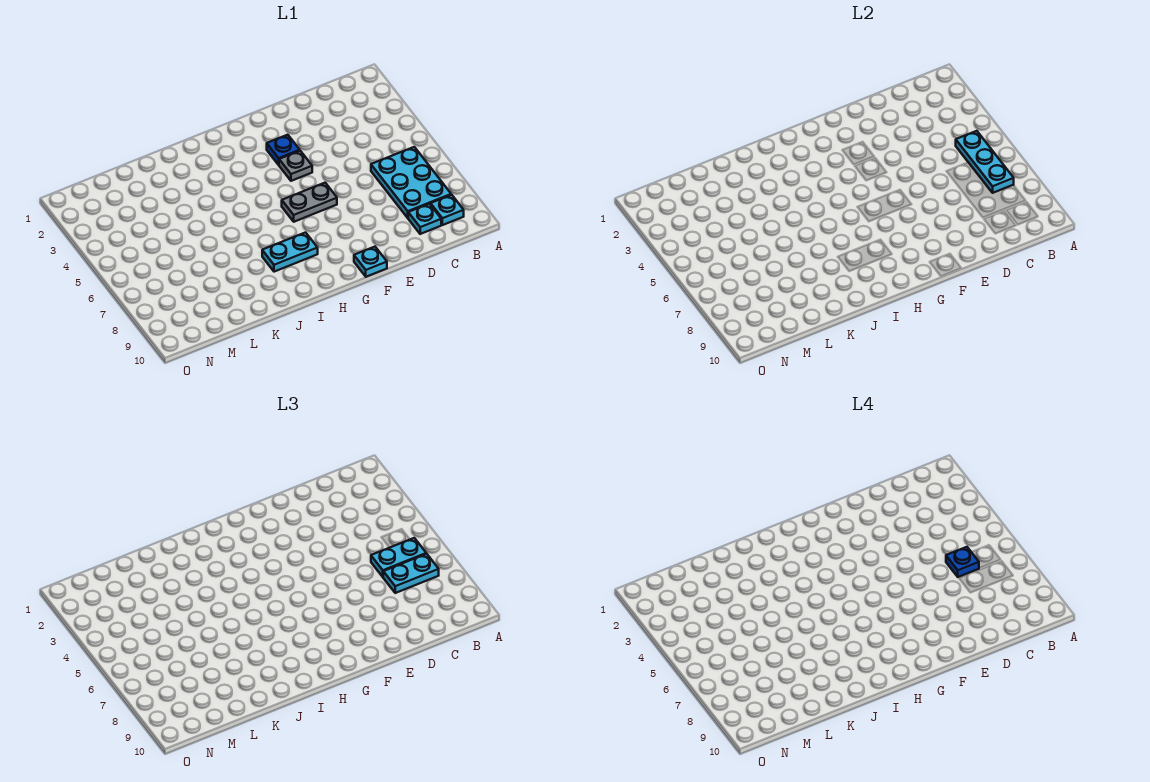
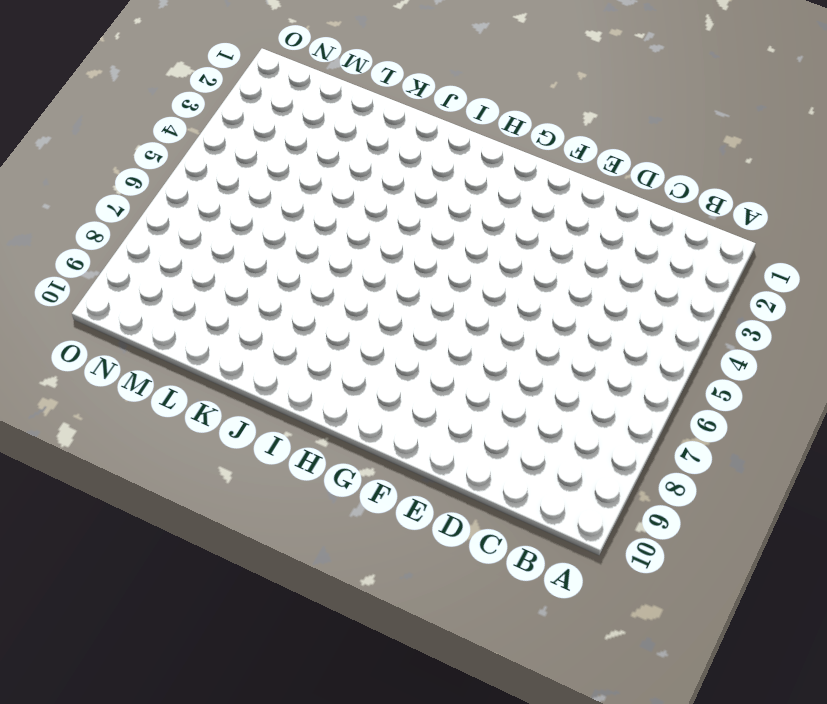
none -> cyan plate B6:C8 level 1
none -> cyan plate B9 level 1
none -> cyan plate C9 level 1

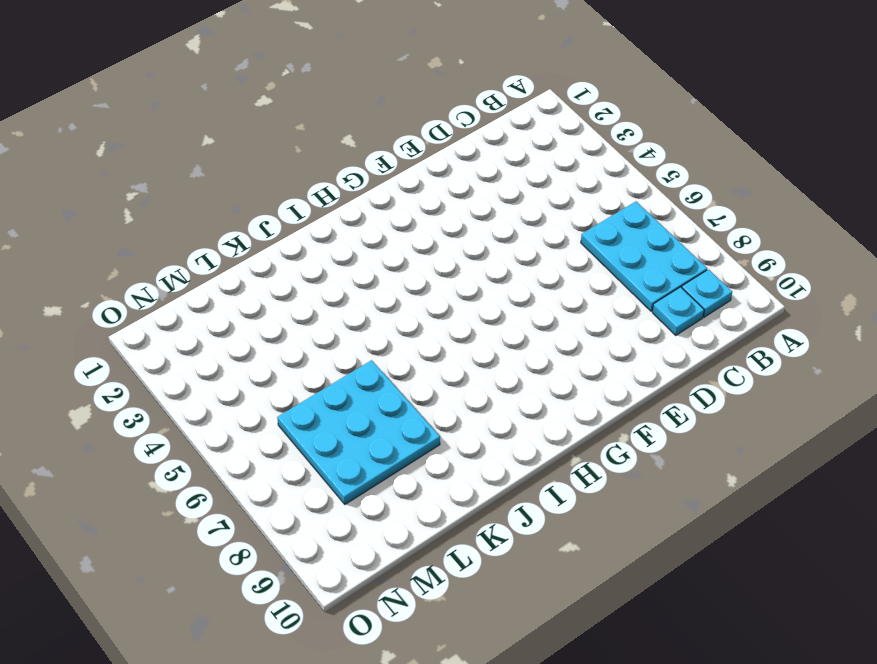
cyan plate K6:M8 level 1 -> none
none -> blue plate F3 level 1
none -> grey plate F4 level 1
none -> grey plate F6:G6 level 1

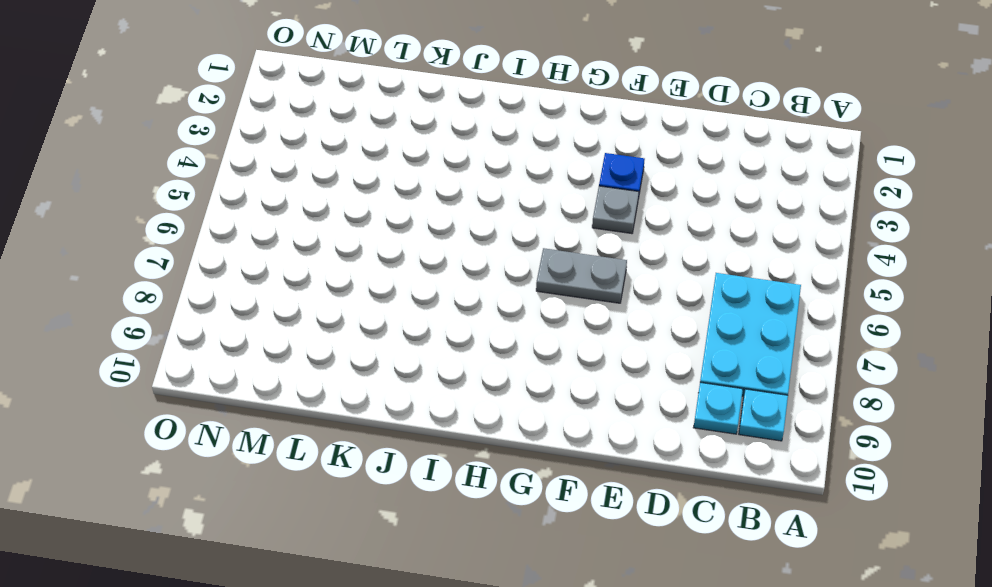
none -> cyan plate F10 level 1
none -> cyan plate H8:I8 level 1
none -> cyan plate B5:B7 level 2

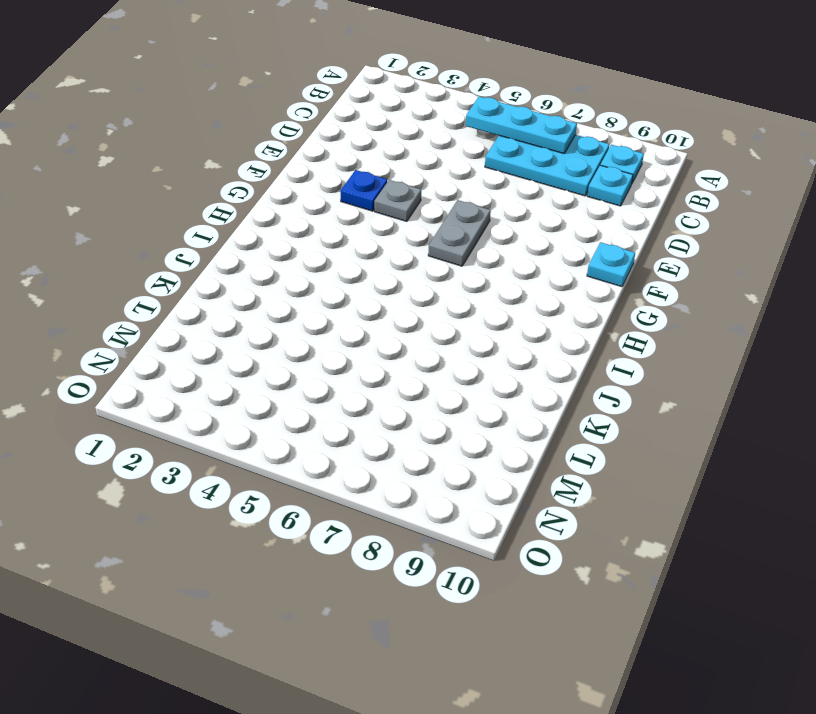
none -> cyan plate H8:I8 level 1
none -> cyan plate B6:C6 level 3
none -> cyan plate B7:C7 level 3

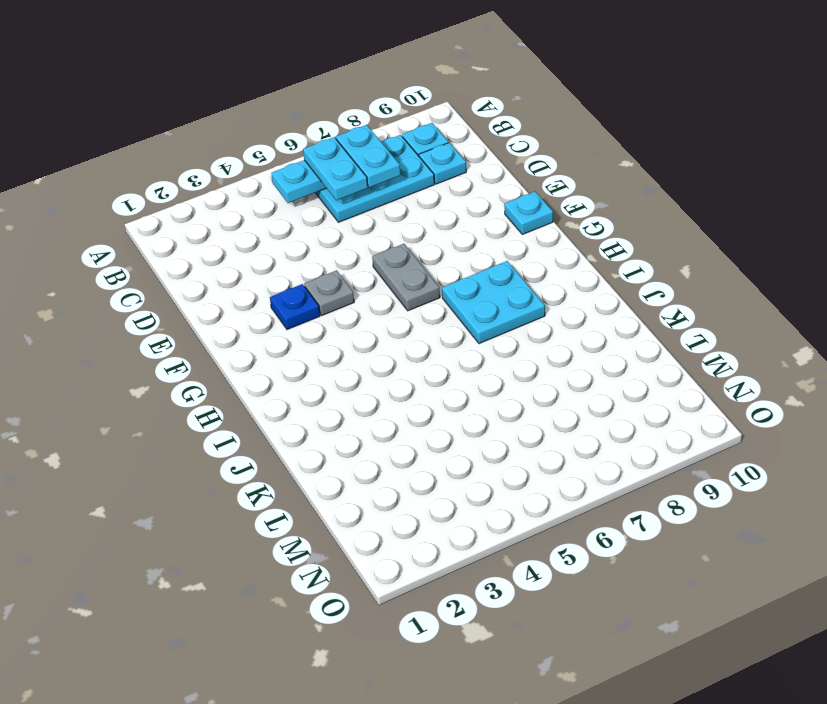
cyan plate H7:I8 level 1 -> cyan plate H8:I8 level 1
none -> blue plate C6 level 4

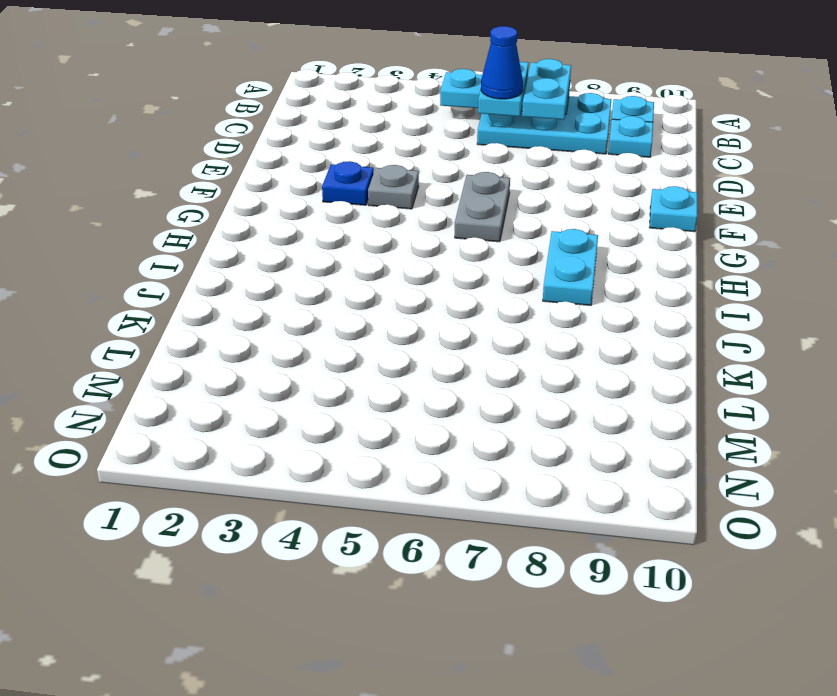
blue cone C6 level 4 -> blue plate C6 level 4

